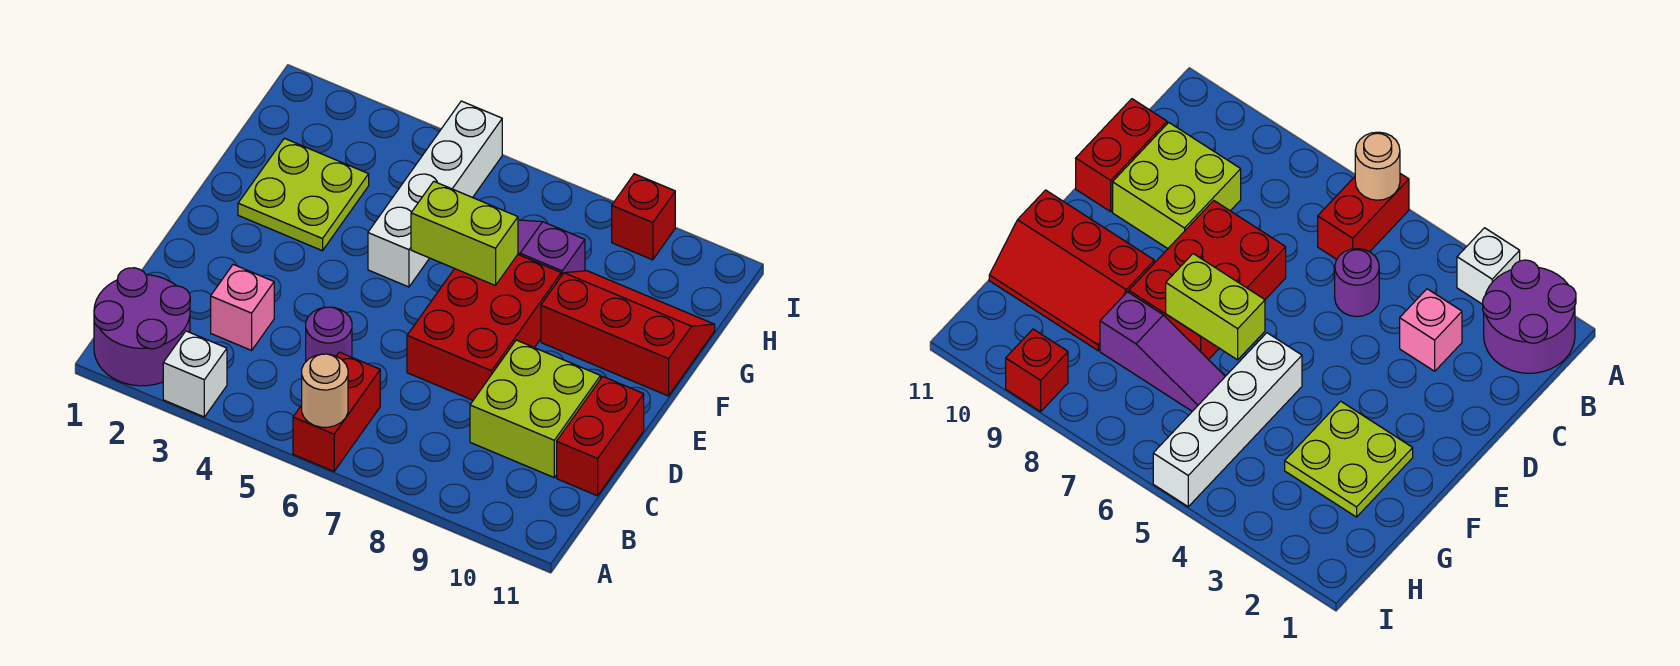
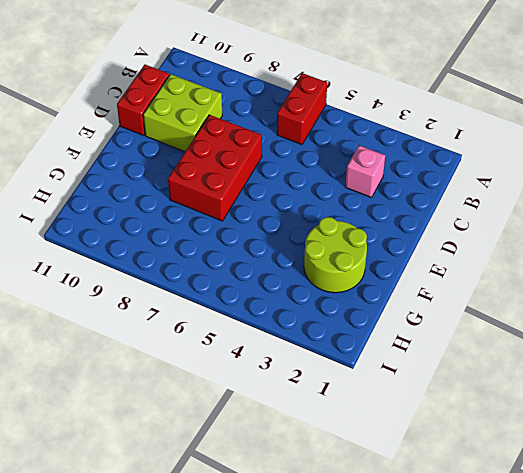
lime round brick F2:G3 level 1 -> lime plate F2:G3 level 1
none -> purple round brick A1:B2 level 1
none -> white brick A3 level 1
none -> purple round brick C5 level 1

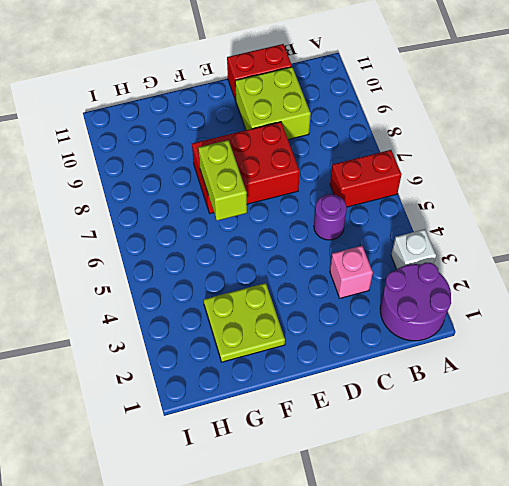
none -> white brick F5:I5 level 1
none -> red slope F9:G11 level 1 top F
none -> purple slope G6:G8 level 1 top 8

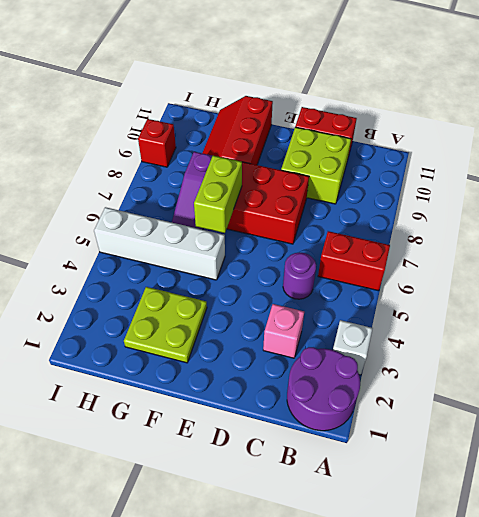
none -> tan round brick A6 level 2

